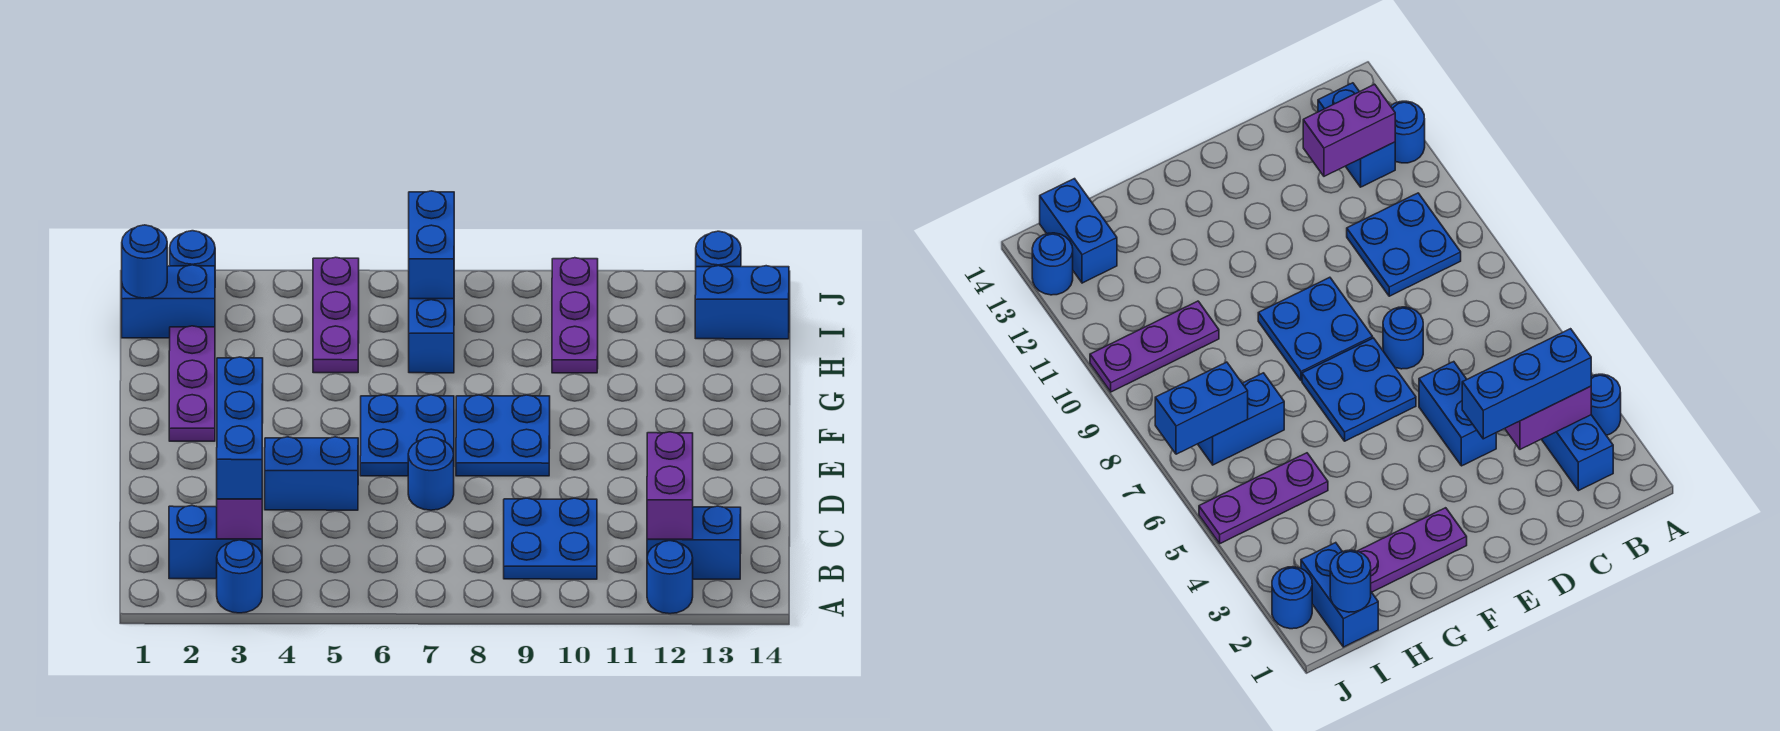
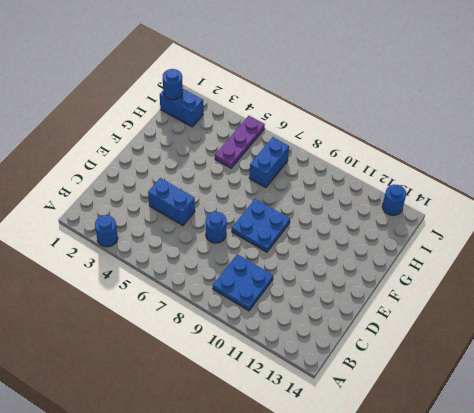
none -> blue round brick A12 level 1
none -> blue brick B2:B3 level 1
none -> blue brick B12:B13 level 1

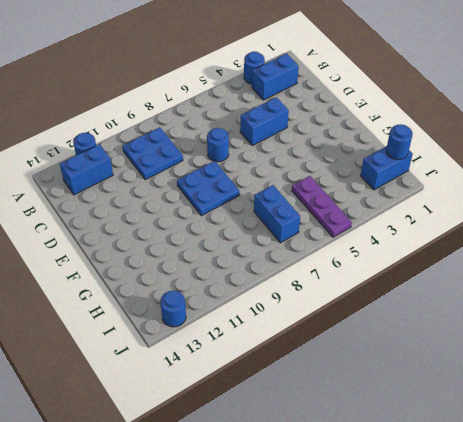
none -> blue plate E6:F7 level 1
none -> purple plate F2:H2 level 1
none -> purple plate H10:J10 level 1

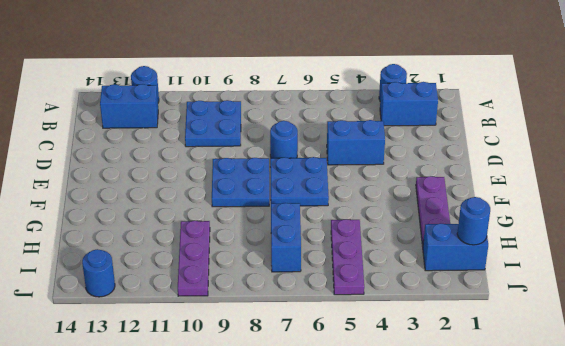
none -> blue brick I13:I14 level 1
none -> blue round brick J2 level 1
none -> purple brick B3:C3 level 2

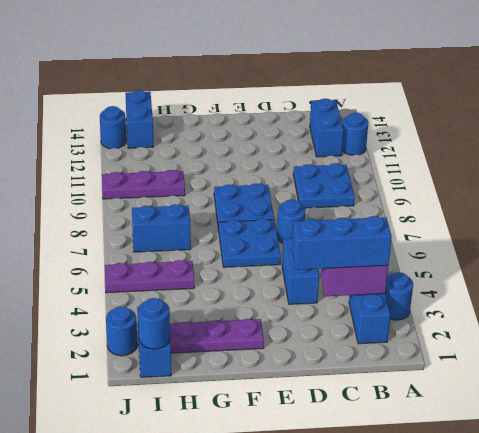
none -> purple brick B12:C12 level 2
none -> blue brick I7:J7 level 2

